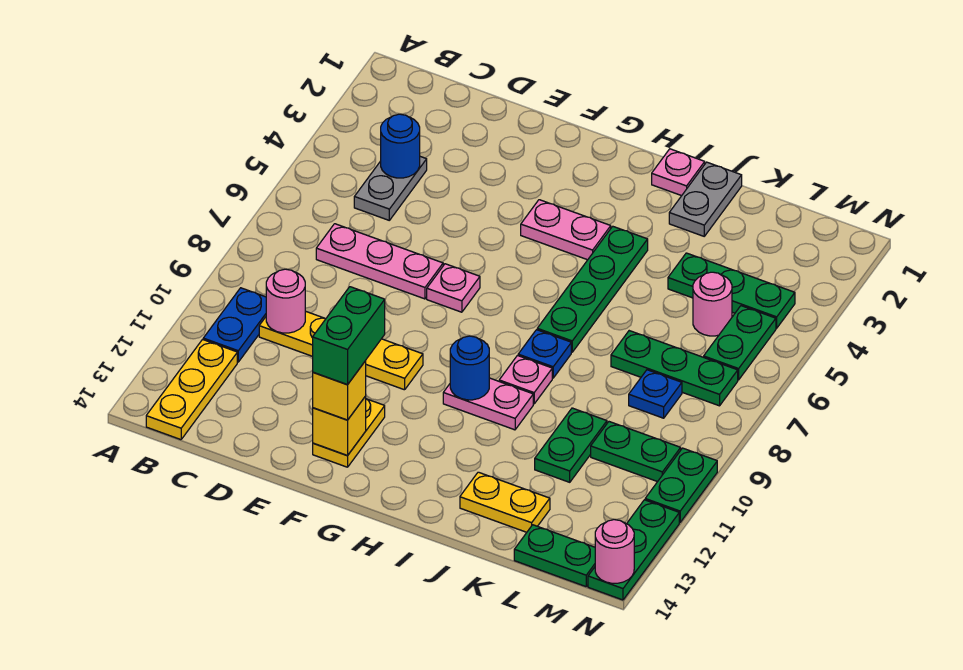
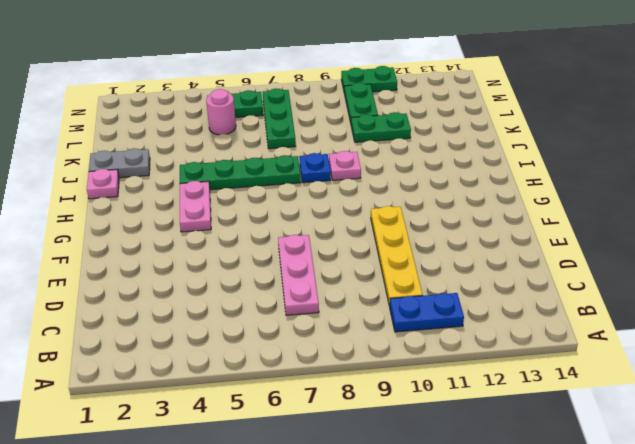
none -> yellow plate B12:B14 level 1
none -> grey plate C4:C5 level 1
none -> pink plate F7 level 1
none -> yellow plate F12:F13 level 1

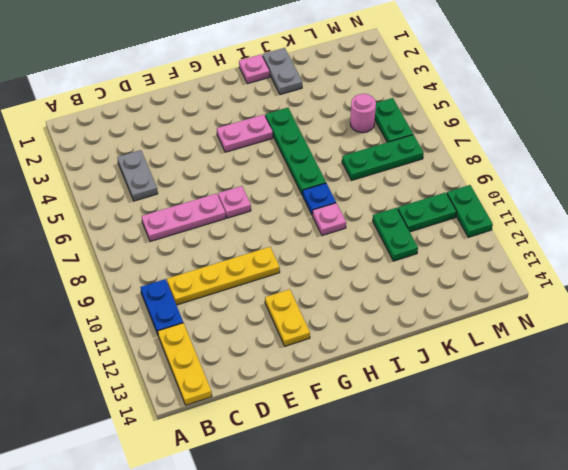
none -> pink plate H10:I10 level 1
none -> yellow plate J13:K13 level 1
none -> green plate K4:M4 level 1
none -> blue plate L8 level 1

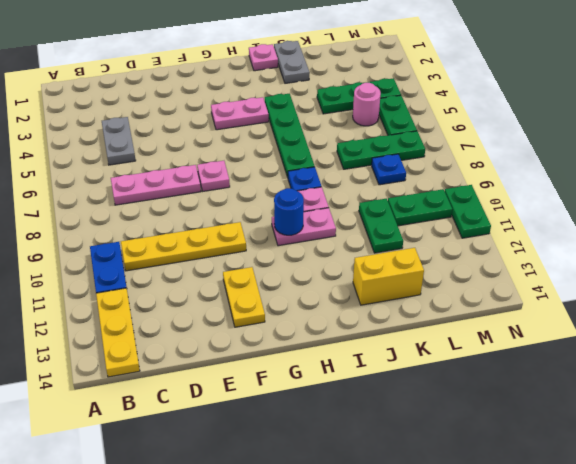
yellow brick J13:K13 level 1 -> yellow plate J13:K13 level 1
none -> green plate L14:M14 level 1
none -> green plate N12:N14 level 1
none -> blue round brick C4 level 2
none -> pink round brick C10 level 2

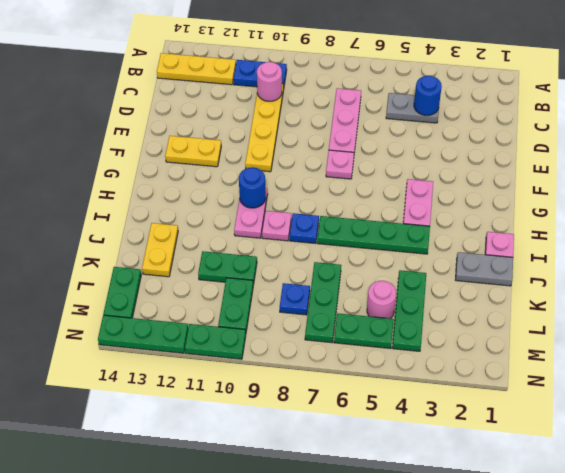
none -> yellow brick F13 level 2
none -> pink round brick N14 level 2
none -> yellow brick F13 level 3
none -> green brick F12:F13 level 4

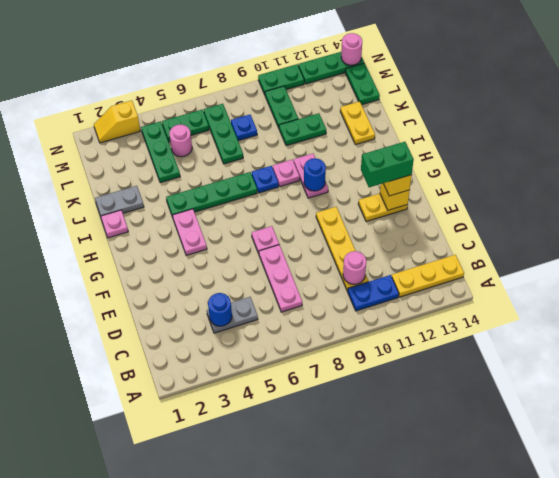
yellow slope N2:N3 level 1 top 3 -> none

